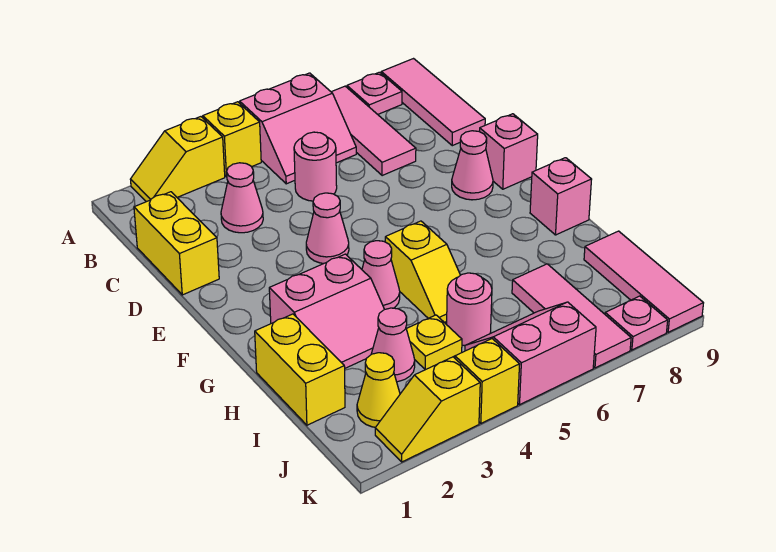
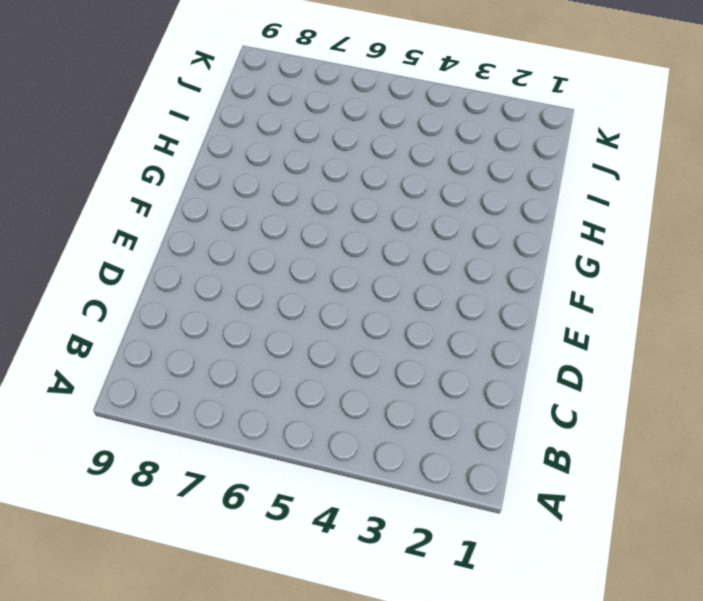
none -> yellow slope A2:A3 level 1 top 3
none -> yellow brick A4 level 1
none -> pink slope A5:B6 level 1 top A

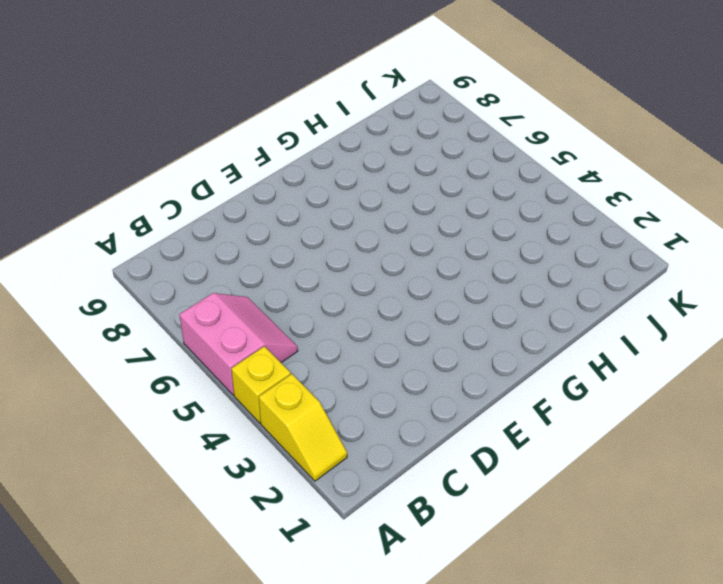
none -> pink tile A7:C7 level 1
none -> pink plate A8 level 1
none -> pink tile A9:C9 level 1

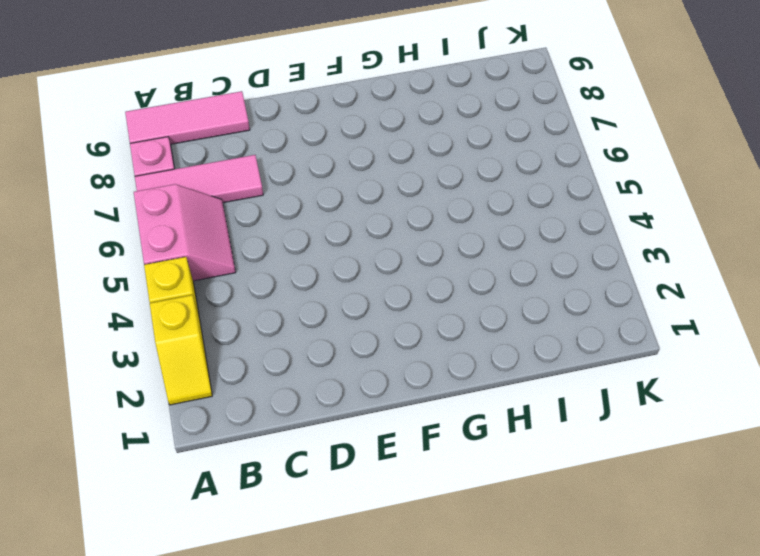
none -> yellow brick C1:D1 level 1
none -> pink cone C3 level 1
none -> pink round brick C5 level 1

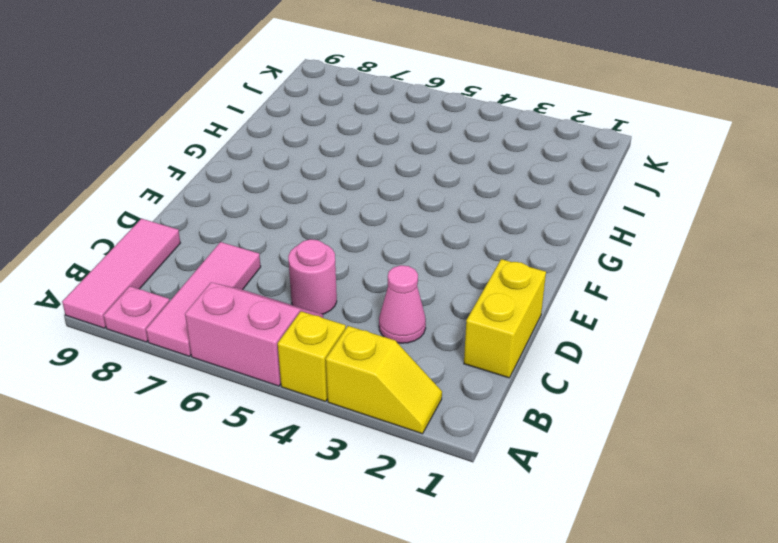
none -> pink cone E4 level 1
none -> pink cone E8 level 1
none -> pink brick E9 level 1

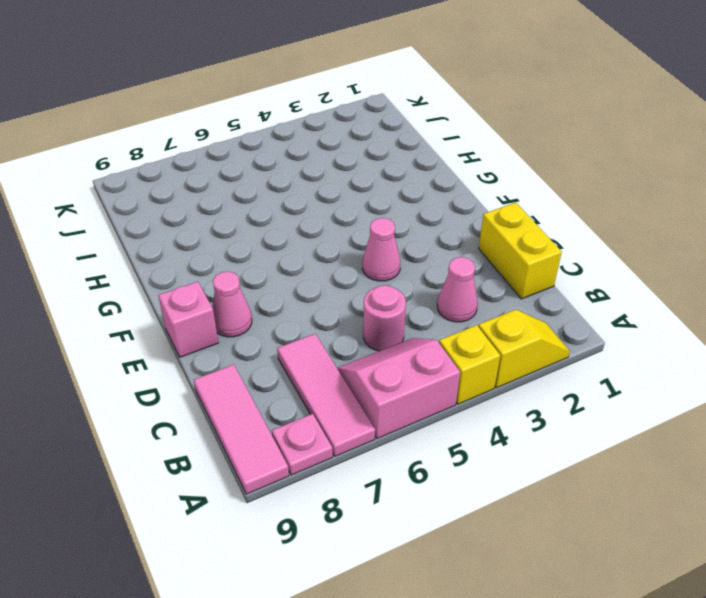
none -> pink slope G2:H3 level 1 top G
none -> pink cone G4 level 1
none -> yellow slope G5:H5 level 1 top G

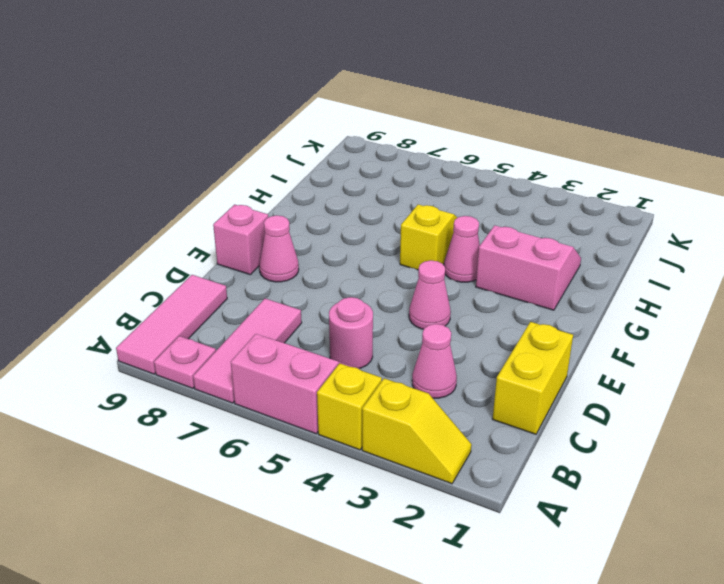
none -> pink brick G9 level 1
none -> yellow brick H1:I1 level 1
none -> pink cone I3 level 1

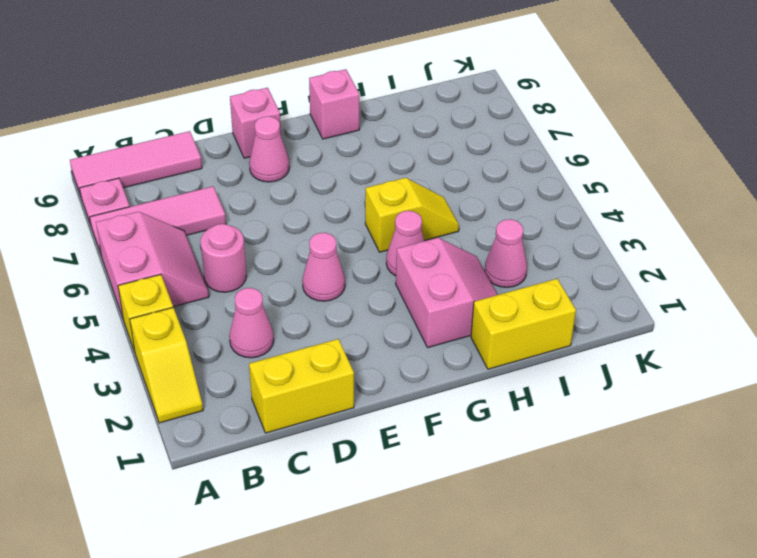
none -> yellow plate I4 level 1
none -> pink round brick I5 level 1
none -> pink tile I7:K7 level 1

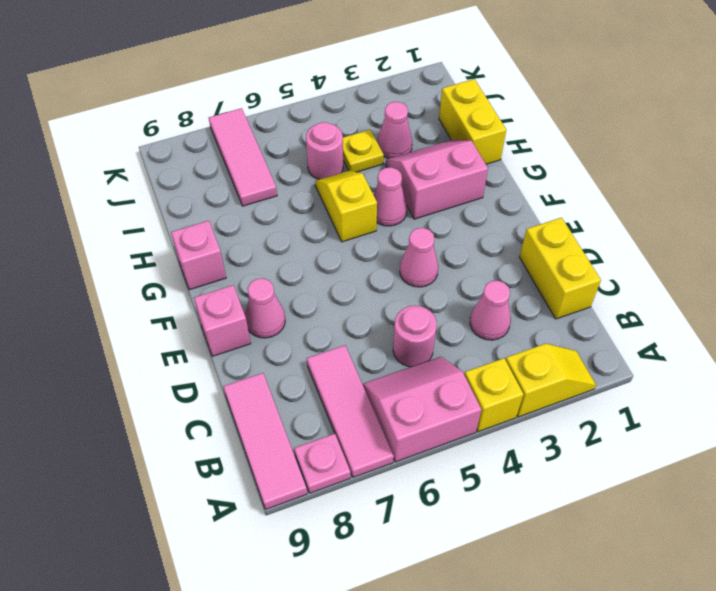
none -> pink tile I9:K9 level 1
none -> yellow cone J2 level 1
none -> pink slope J5:K6 level 1 top K

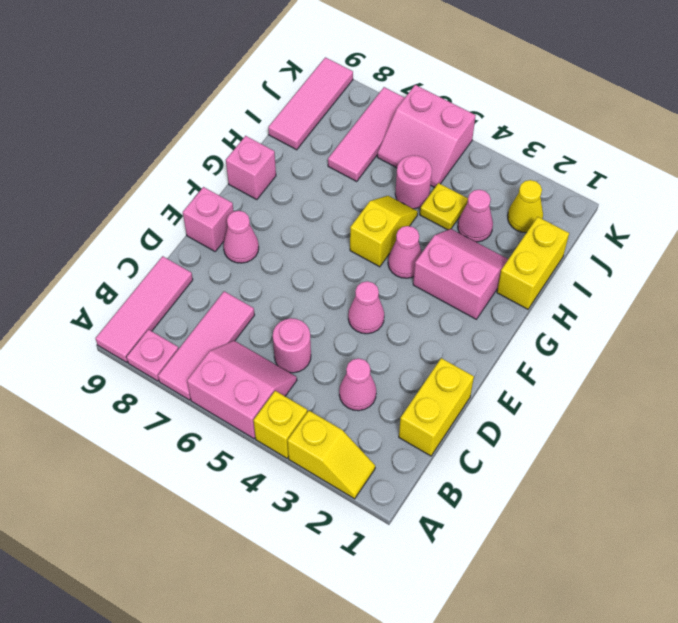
none -> yellow slope K2:K3 level 1 top 3
none -> yellow brick K4 level 1
none -> pink plate K8 level 1

